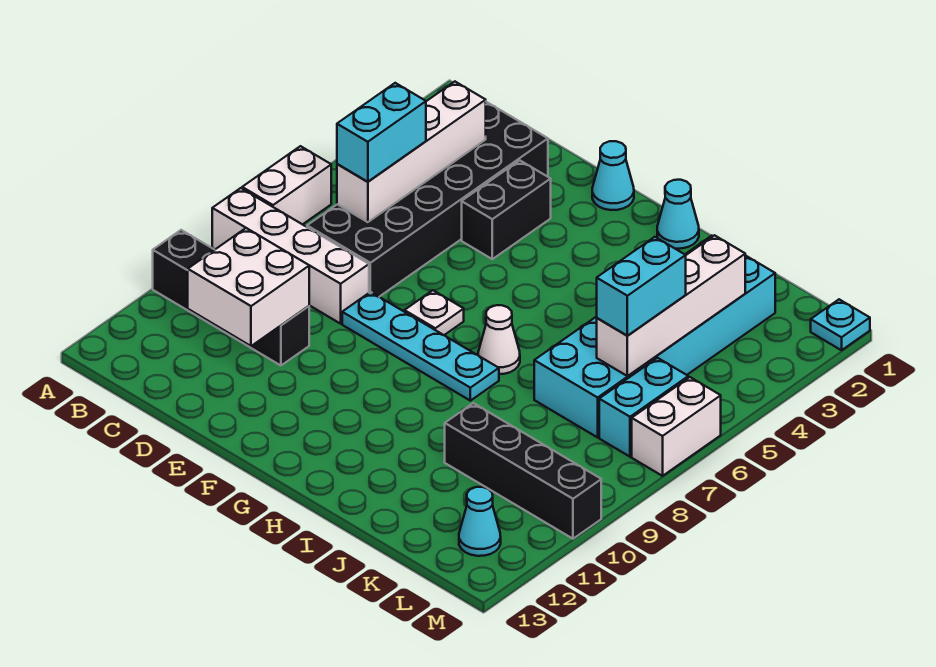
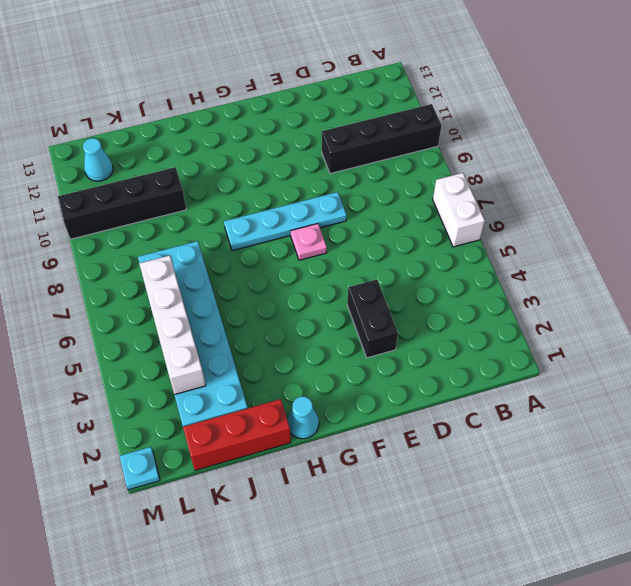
pink plate F7 level 1 -> white plate F7 level 1
red brick I1:K1 level 1 -> none
none -> white brick A8:D8 level 1
none -> black brick C2:D7 level 1
none -> cyan cone F1 level 1

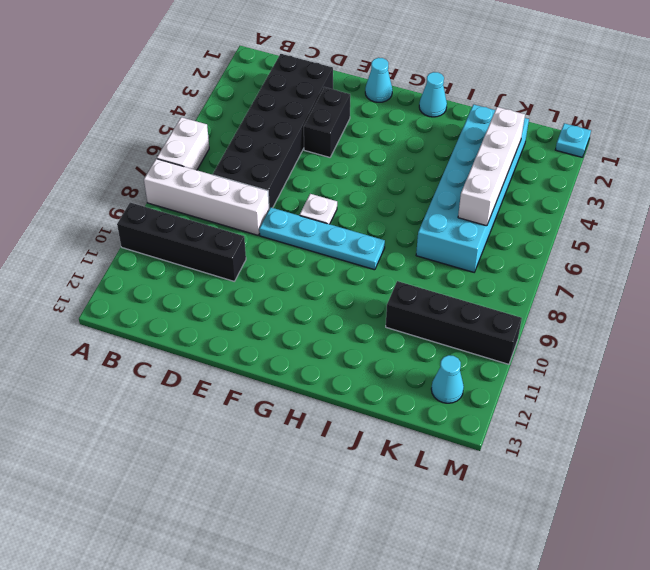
none -> white cone H7 level 1
none -> cyan brick L6:L7 level 1
none -> white brick M6:M7 level 1

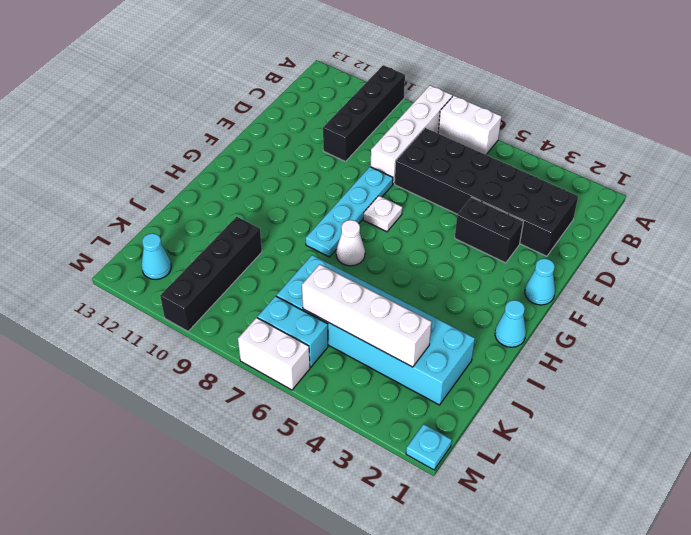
none -> white brick C3:C6 level 2
none -> white brick C10:D11 level 2
none -> cyan brick C5:C6 level 3

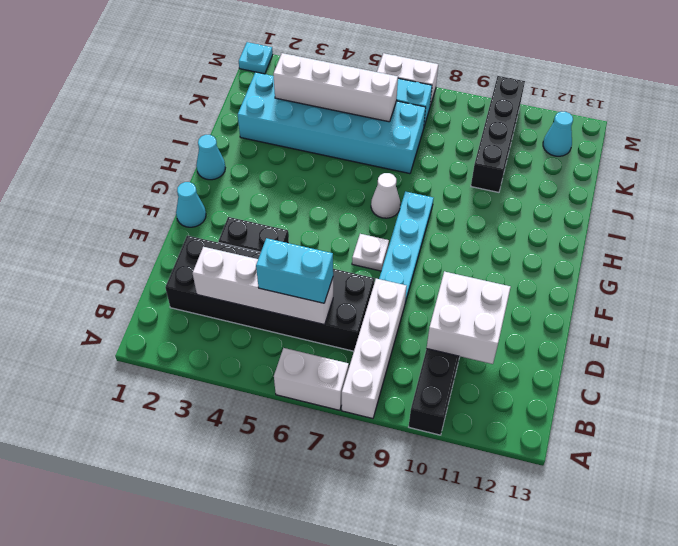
none -> cyan brick K5:K6 level 3

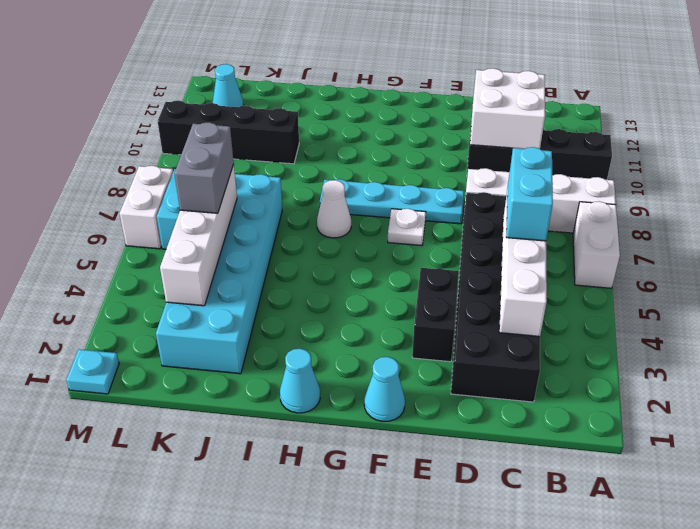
grey brick K5:K6 level 3 -> cyan brick K5:K6 level 3

